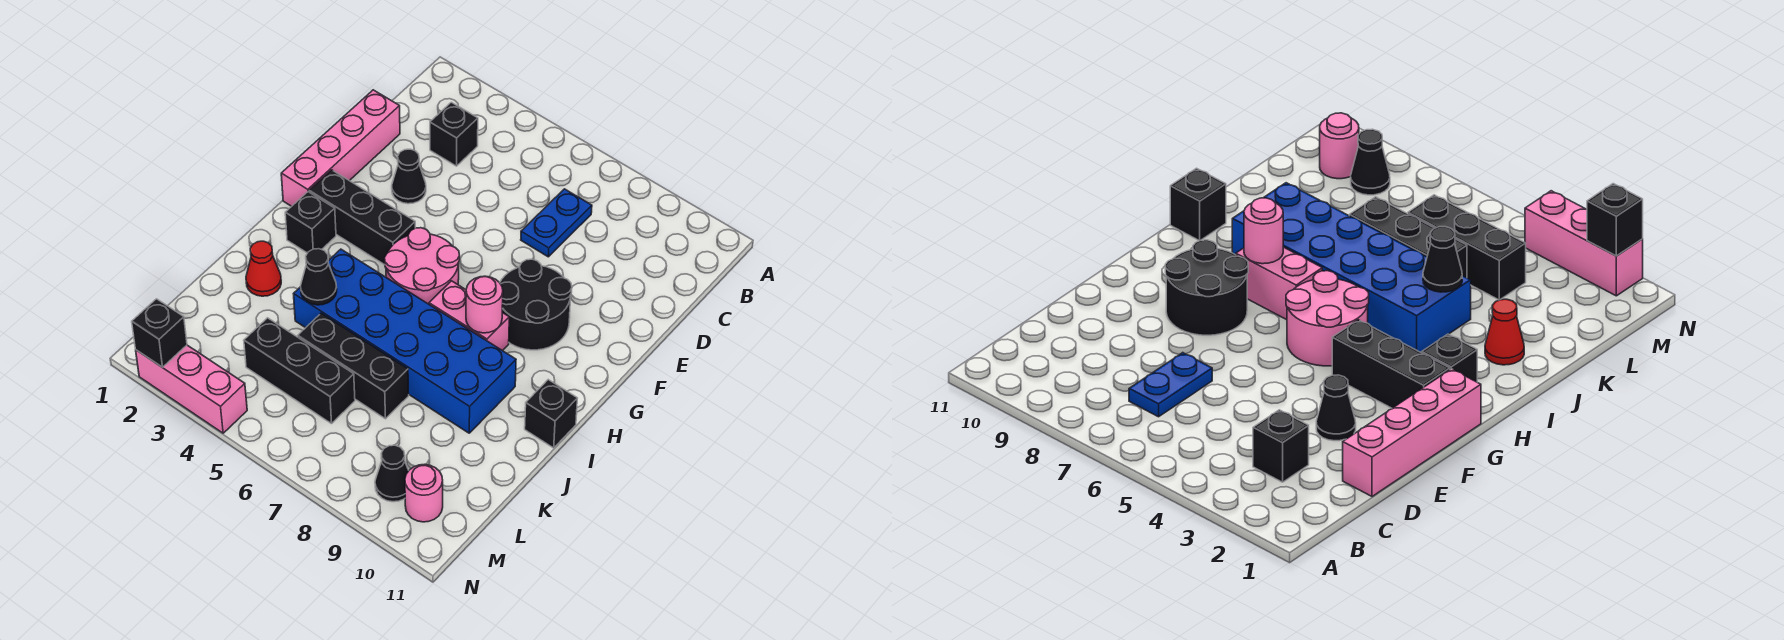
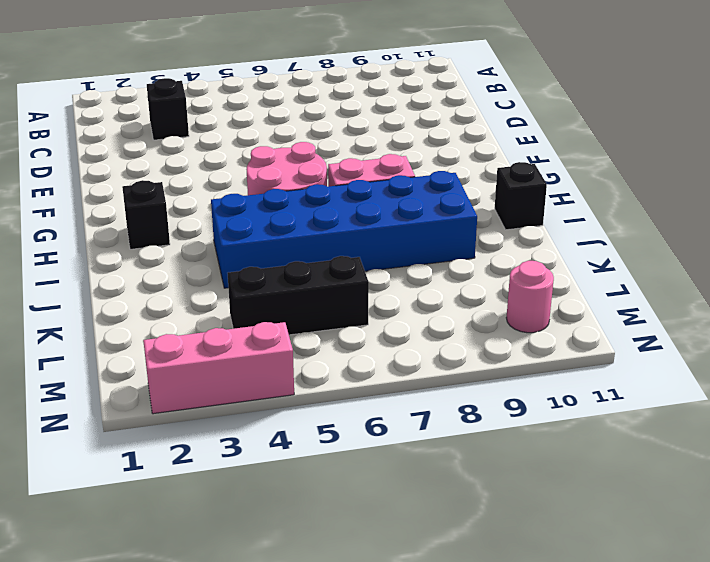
none -> blue plate C7:D7 level 1
none -> pink brick D1:G1 level 1
none -> black cone E3 level 1

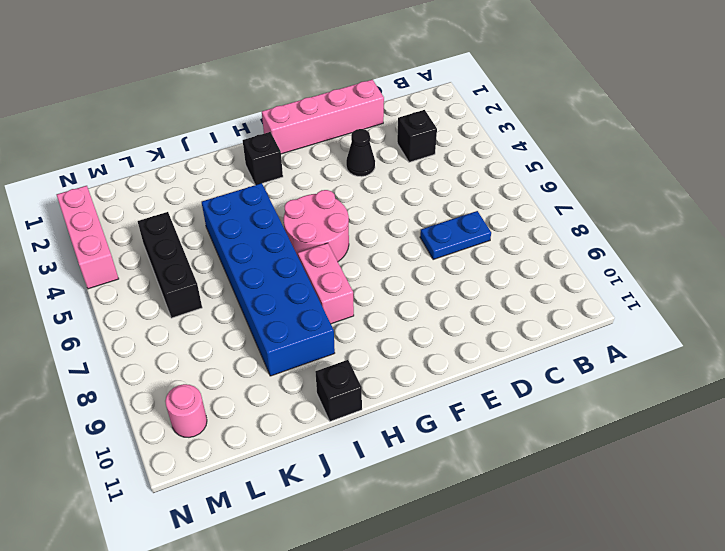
none -> black round brick F8:G9 level 1
none -> black brick G2:G4 level 1
none -> red cone J2 level 1

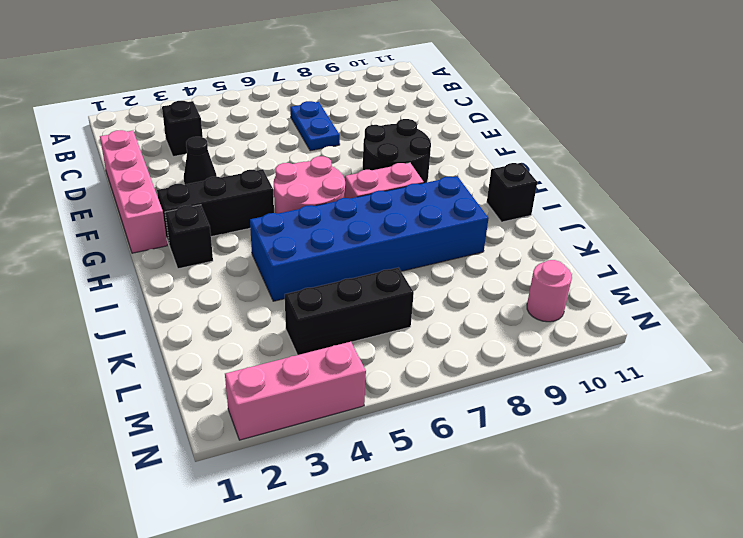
none -> red cone J2 level 1
none -> black brick K5:K7 level 1
none -> black cone M9 level 1

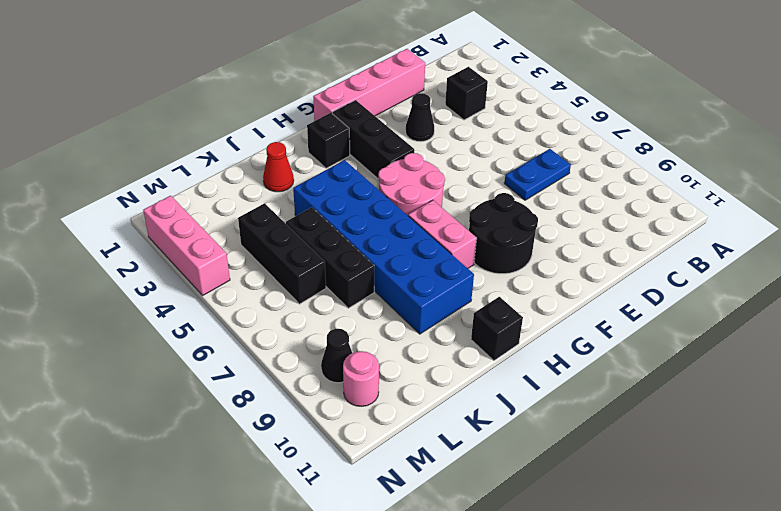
none -> pink round brick H8 level 2
none -> black cone J4 level 2
none -> black brick N2 level 2

